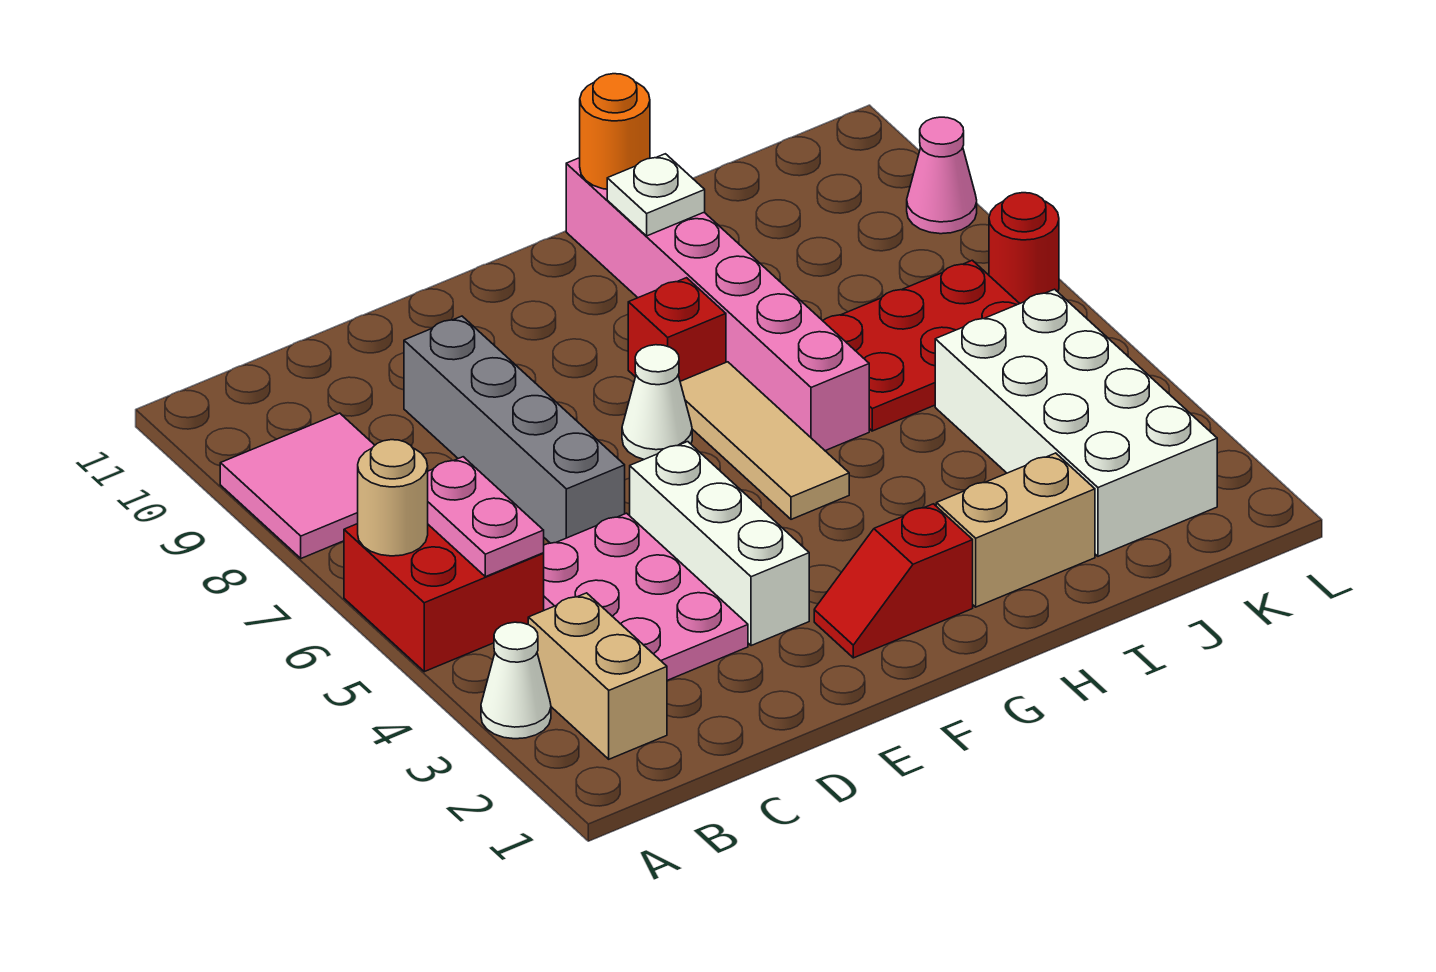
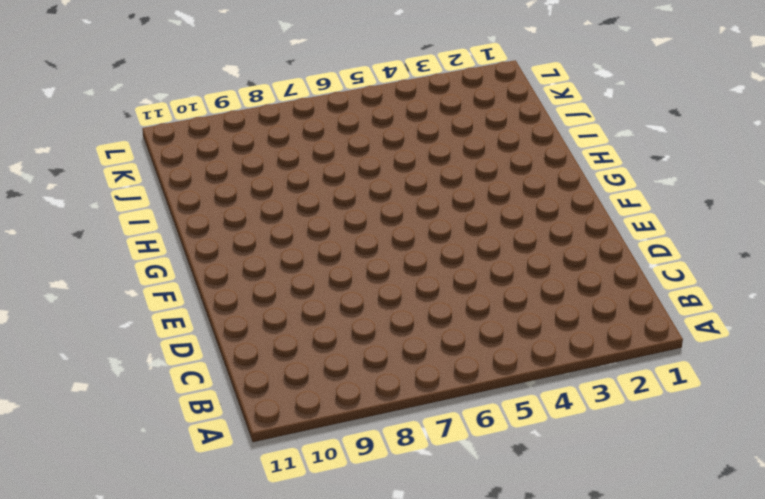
none -> white cone A3 level 1
none -> red brick A5:B6 level 1
none -> pink tile A8:B9 level 1

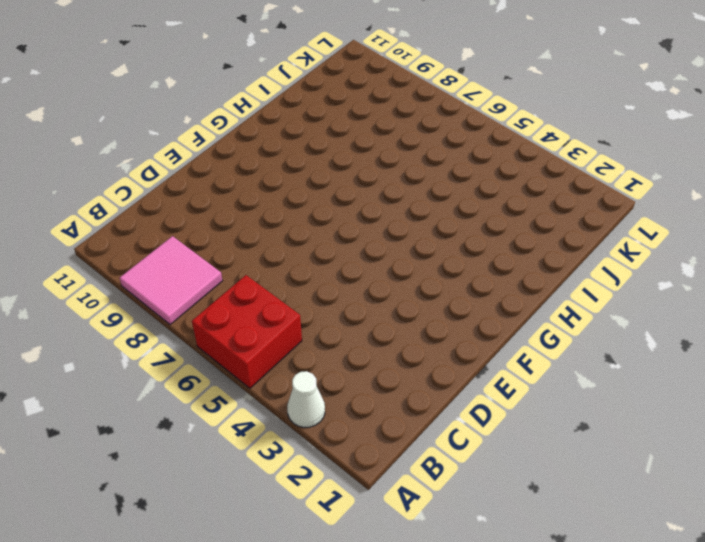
none -> tan brick B2:B3 level 1
none -> pink plate C3:D5 level 1
none -> grey brick D6:D9 level 1

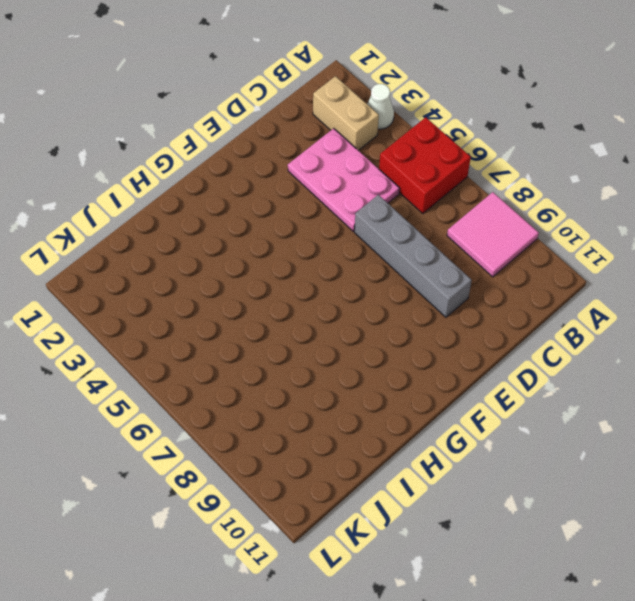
none -> white brick E3:E5 level 1
none -> red slope F2:G2 level 1 top G
none -> white cone F7 level 1

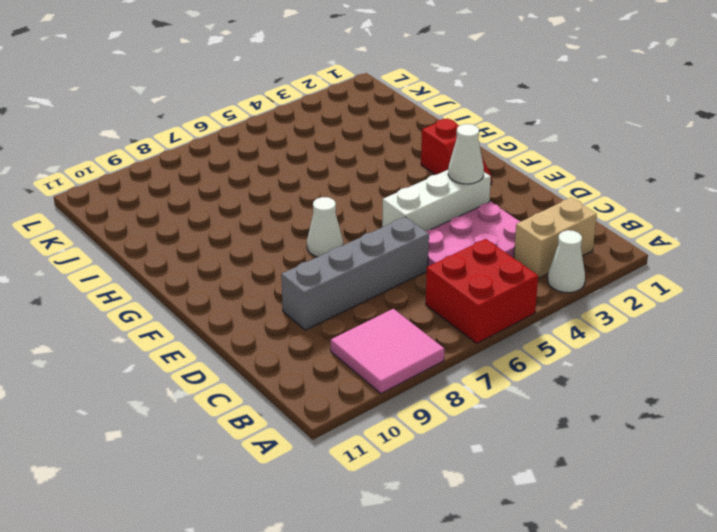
white cone E3 level 2 -> none
none -> tan tile G5:G7 level 1
none -> red brick G8 level 1
none -> tan brick H2:I2 level 1

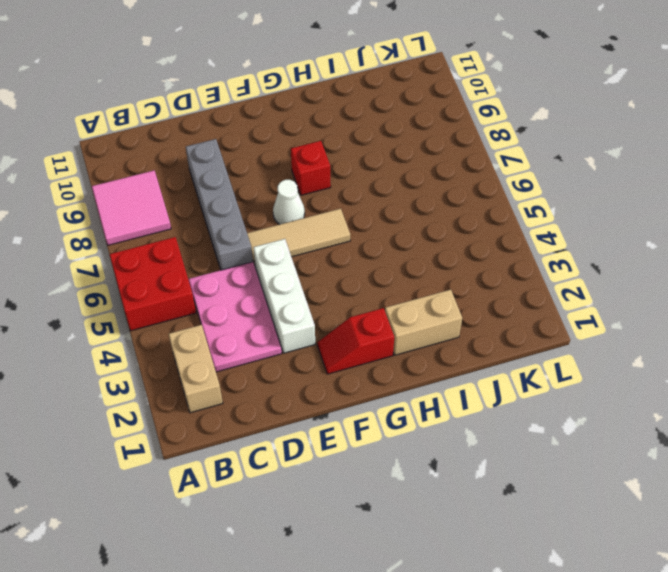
tan tile E6:G6 level 1 -> tan tile G5:G7 level 1
none -> white cone A3 level 1
none -> pink brick H6:H11 level 1
none -> red plate I6:K7 level 1

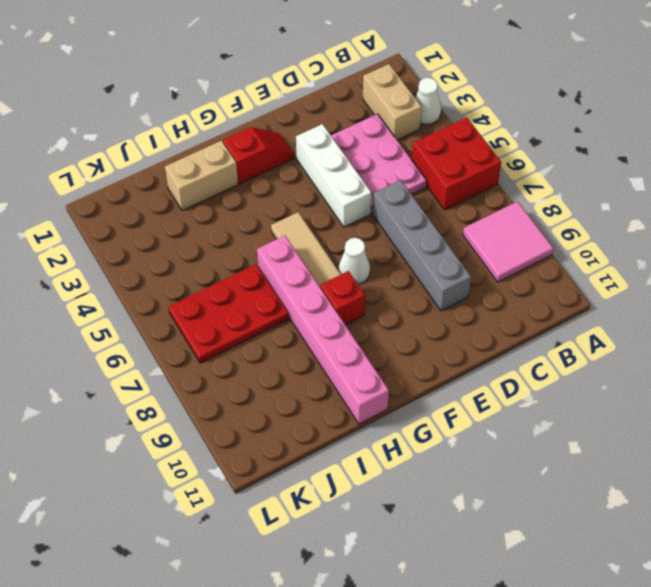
none -> white brick J2:K5 level 1
none -> red round brick L7 level 1
none -> pink cone L9 level 1

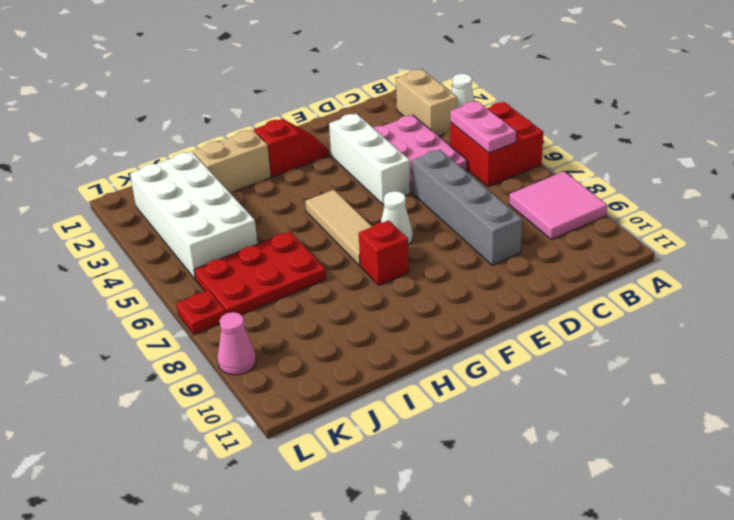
red plate L7 level 1 -> red round brick L7 level 1
none -> pink brick H6:H11 level 1
none -> tan round brick A6 level 2
none -> white plate H10 level 2

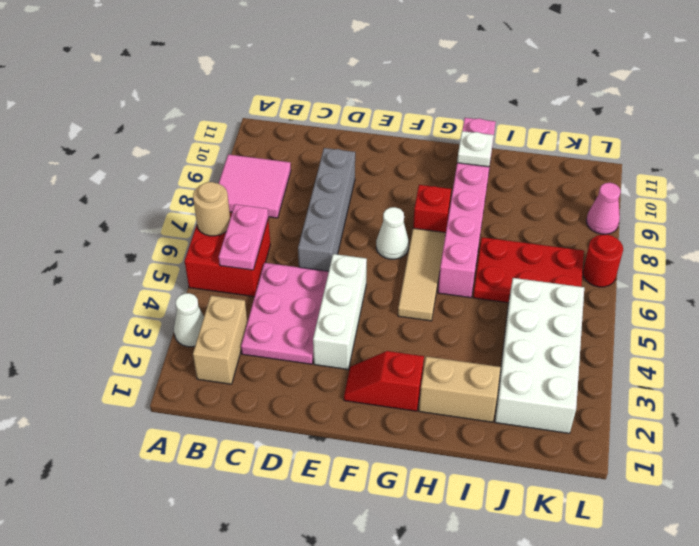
none -> orange round brick H11 level 2

